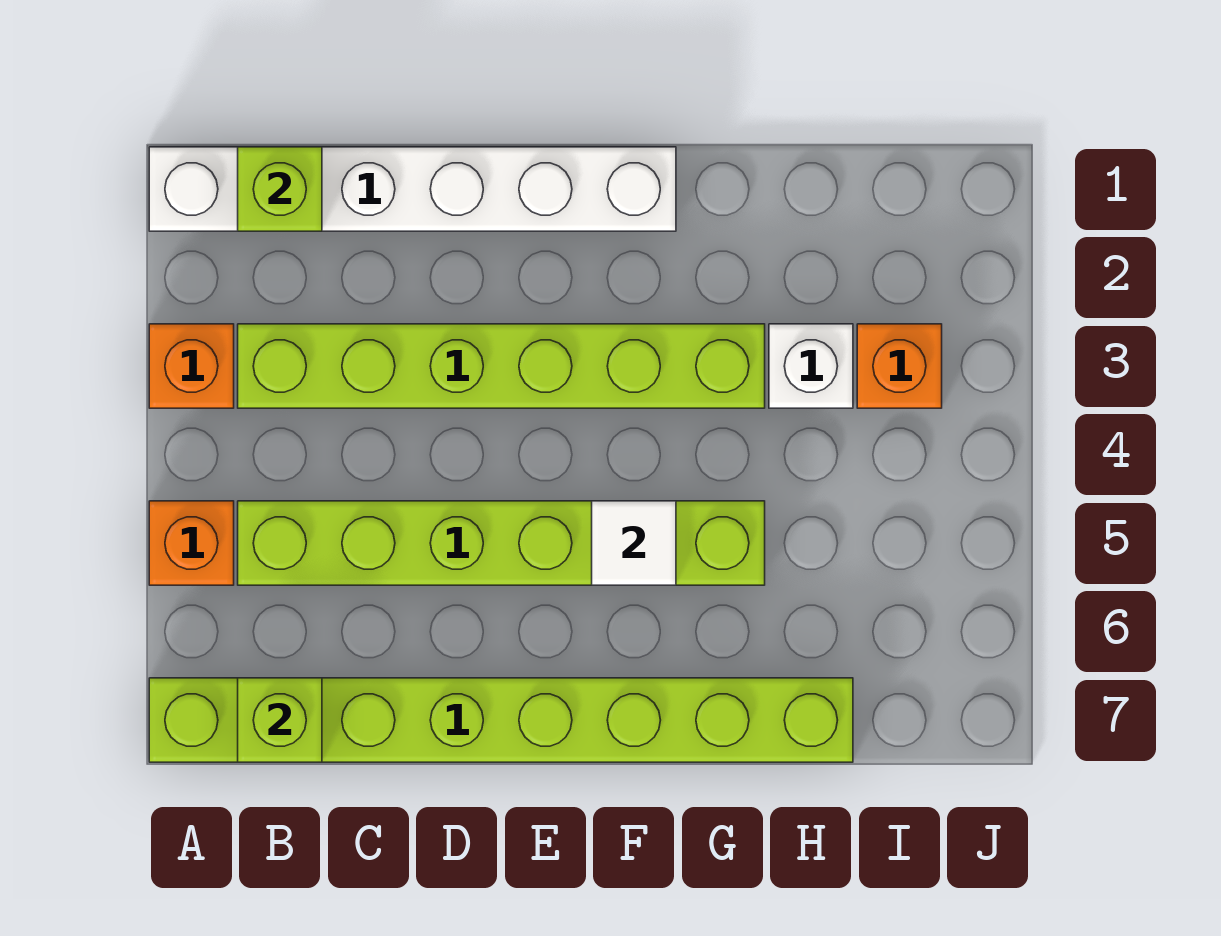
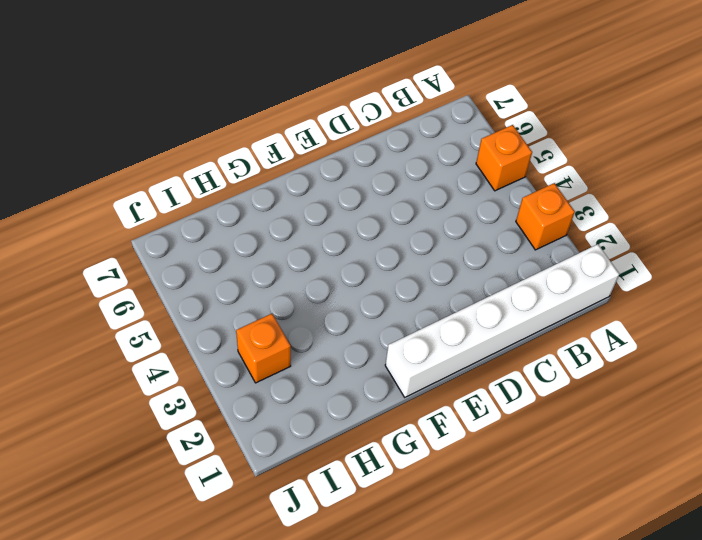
none -> lime brick A7:H7 level 1
none -> lime brick B3:G3 level 1

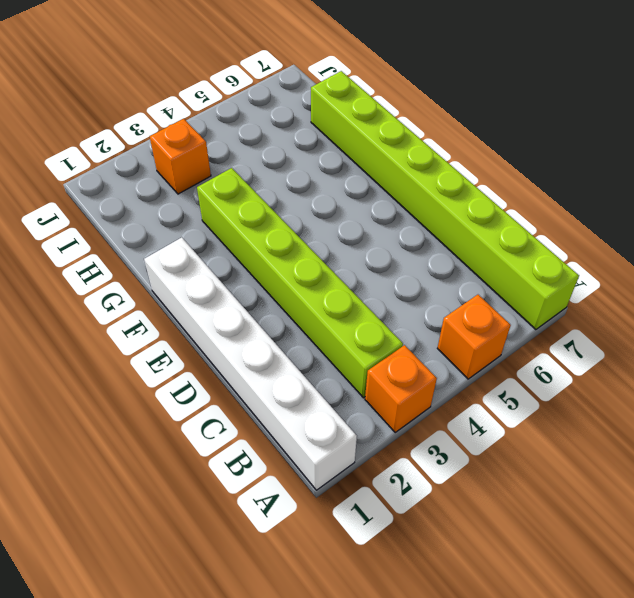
none -> lime brick B5:G5 level 1
none -> white brick H3 level 1

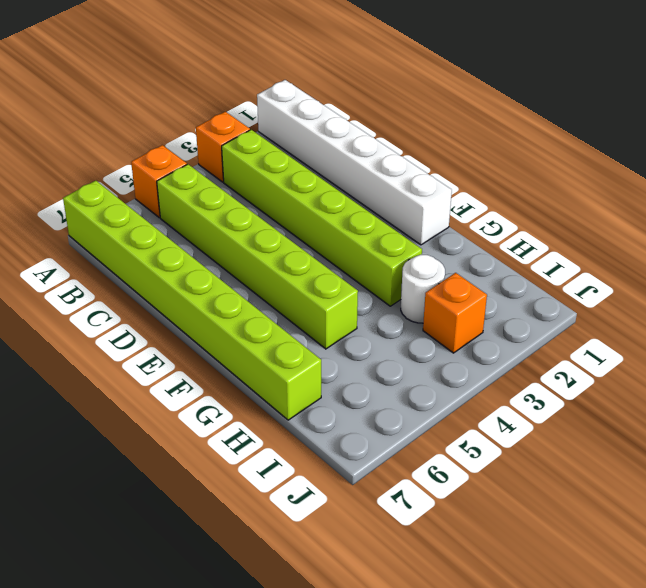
white round brick H3 level 1 -> white brick H3 level 1
none -> lime brick B1 level 2
none -> lime brick B7 level 2

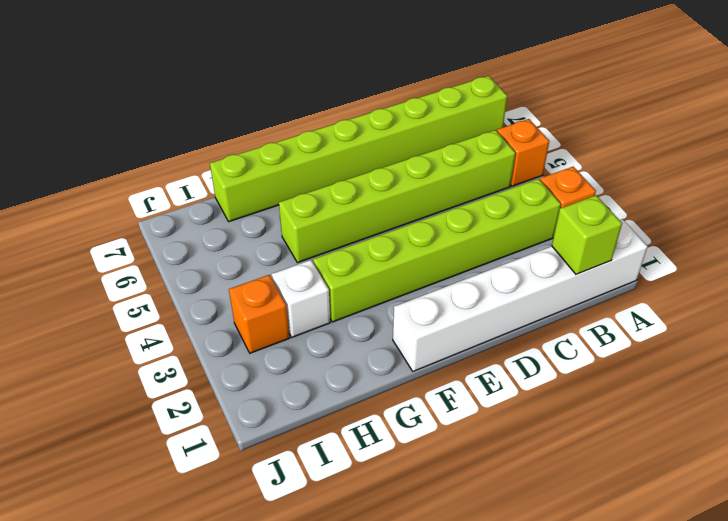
none -> lime brick B7 level 2
none -> white tile F5 level 2

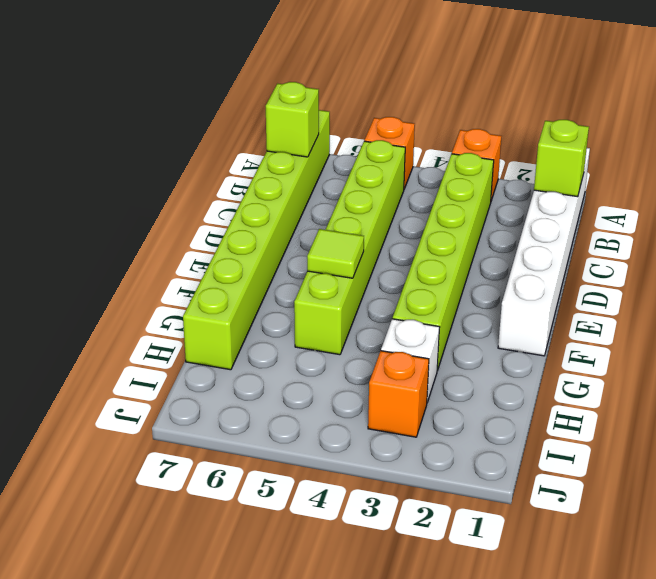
lime tile F5 level 2 -> white tile F5 level 2

